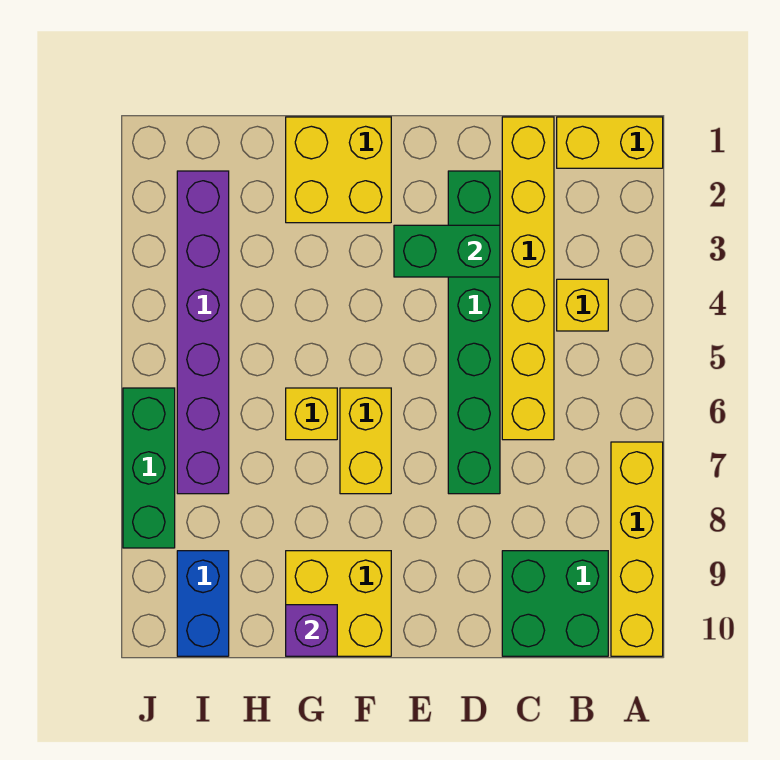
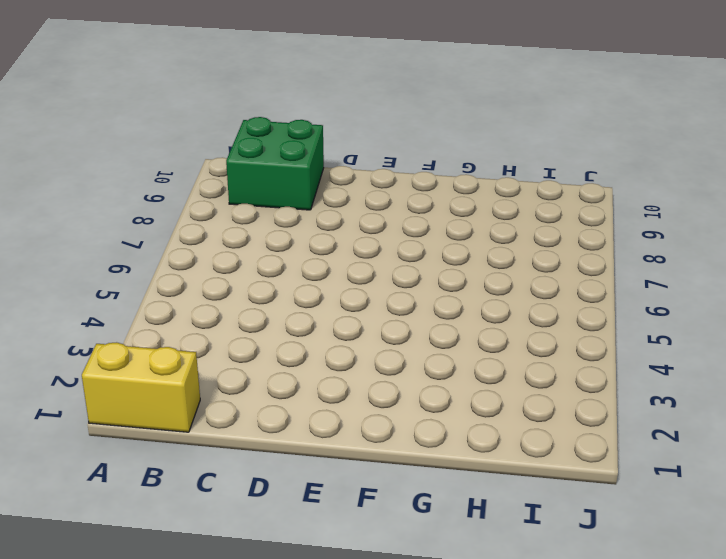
none -> yellow brick A7:A10 level 1
none -> yellow brick B4 level 1
none -> yellow brick C1:C6 level 1

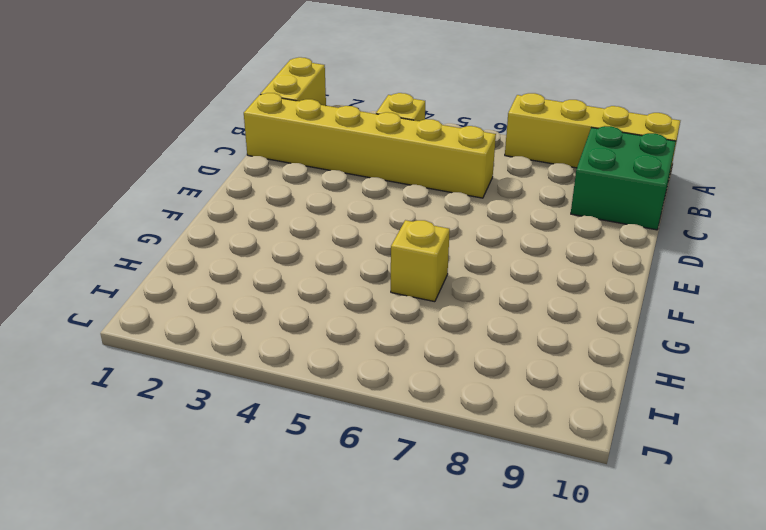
none -> green brick D2:D7 level 1
none -> yellow brick F1:G2 level 1
none -> yellow brick F6:F7 level 1

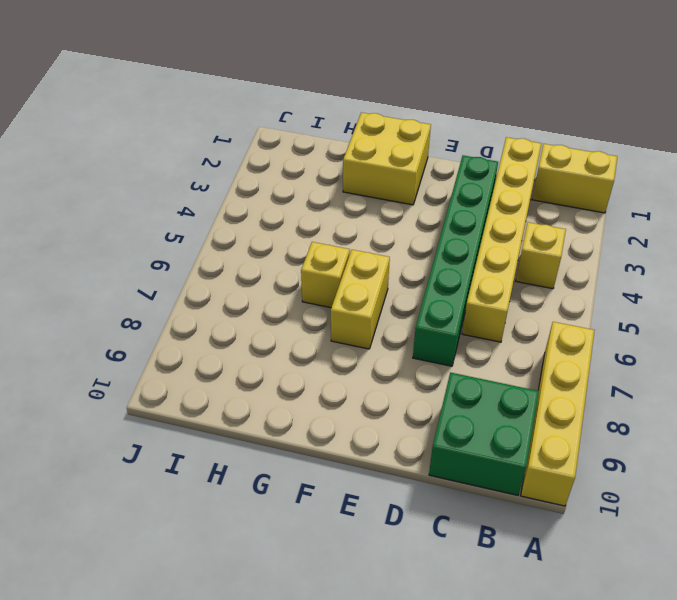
none -> yellow brick F9:G10 level 1
none -> purple brick I2:I7 level 1
none -> blue brick I9:I10 level 1

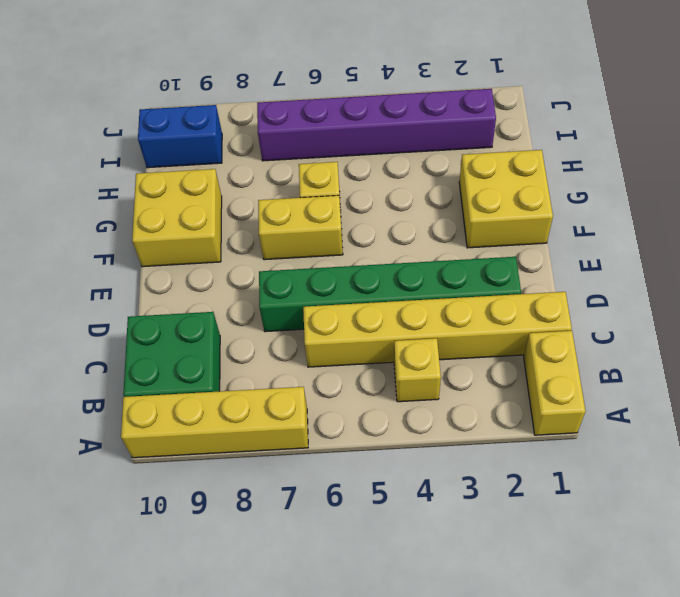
none -> green brick J6:J8 level 1
none -> green brick D3:E3 level 2
none -> purple brick G10 level 2

